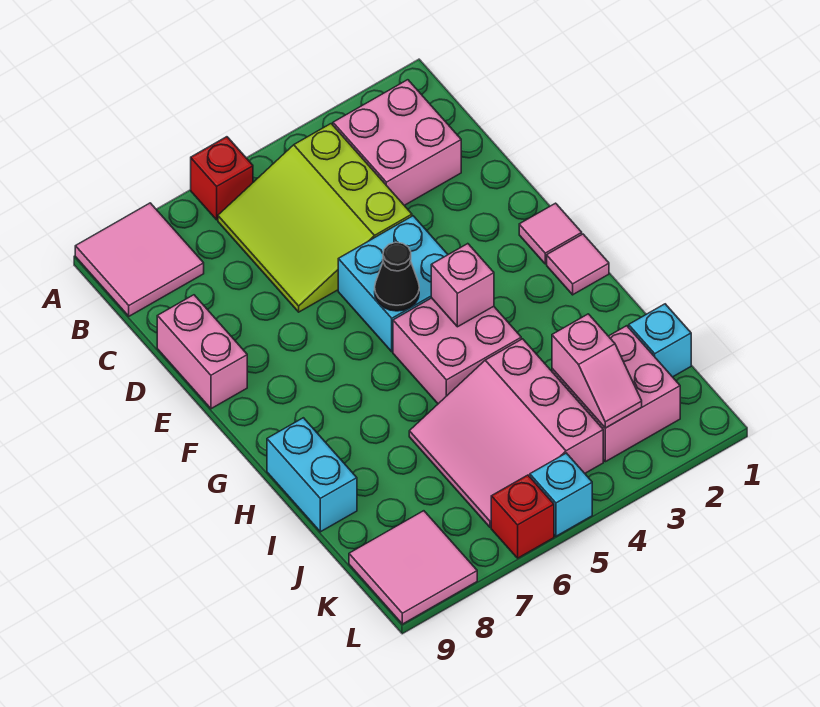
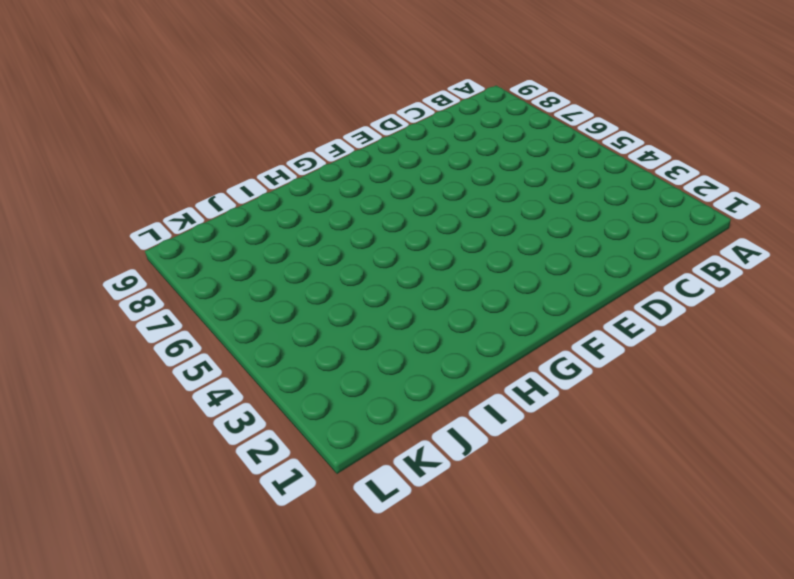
none -> red brick A6 level 1
none -> pink tile A8:B9 level 1
none -> pink brick B2:C3 level 1

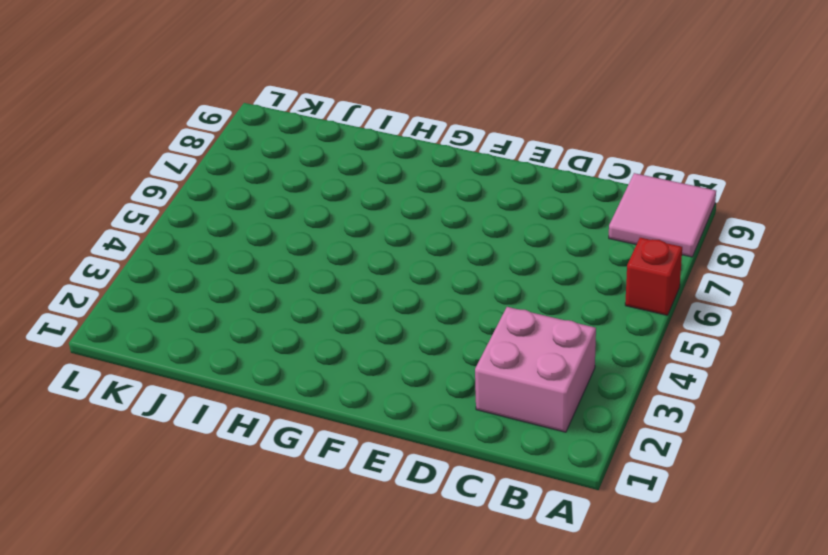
none -> lime slope B4:D6 level 1 top 4
none -> pink brick D9:E9 level 1
none -> cyan brick E4:F5 level 1

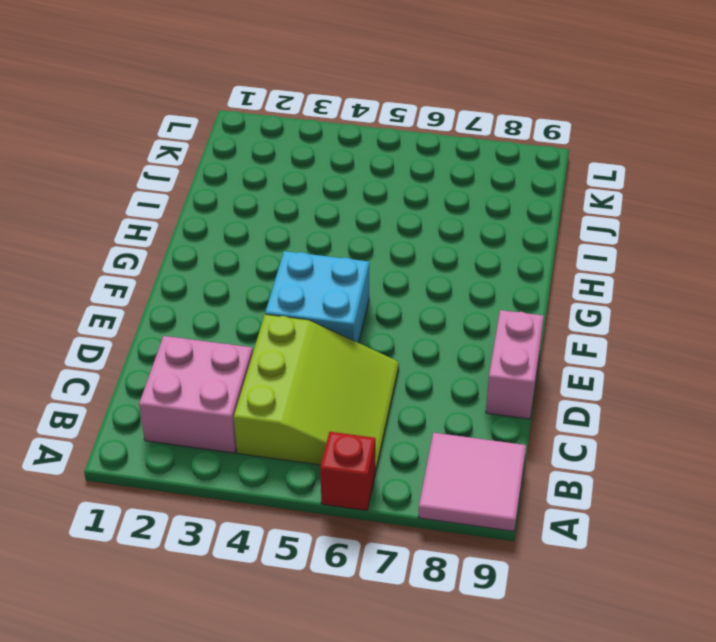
none -> pink tile F1 level 1
none -> pink tile G1 level 1
none -> pink brick G4:H5 level 1

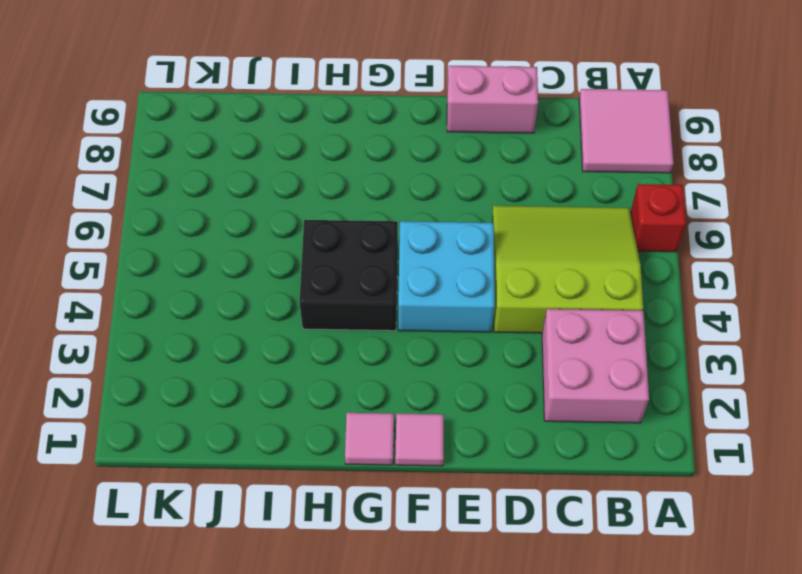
black brick G4:H5 level 1 -> pink brick G4:H5 level 1
none -> cyan brick H9:I9 level 1
none -> pink slope I4:K6 level 1 top 4
none -> cyan brick J1 level 1

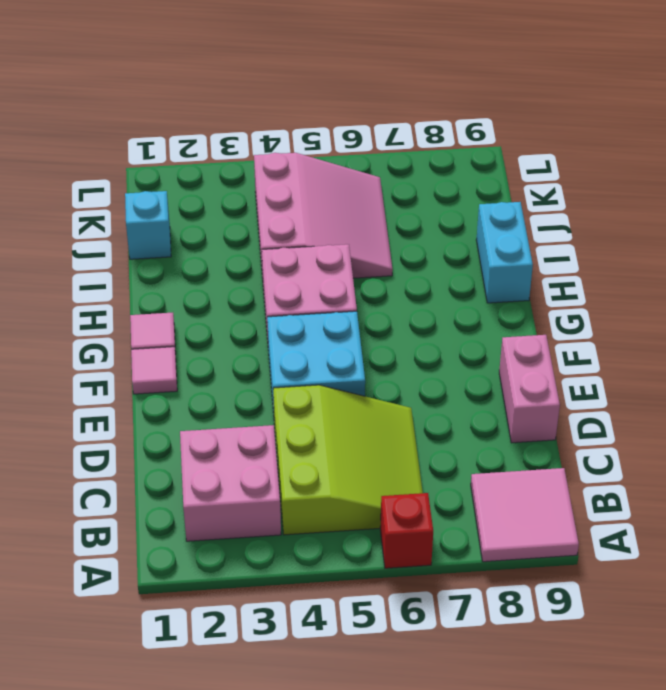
none -> pink brick J2:K3 level 1
none -> pink tile K8:L9 level 1
none -> cyan brick L5 level 1

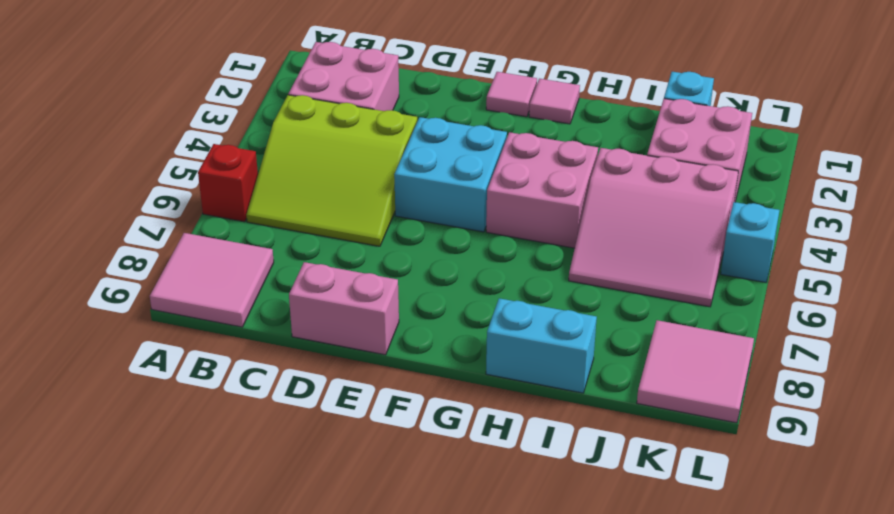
none -> red brick L6 level 1
none -> black cone F5 level 2
none -> pink brick G4 level 2

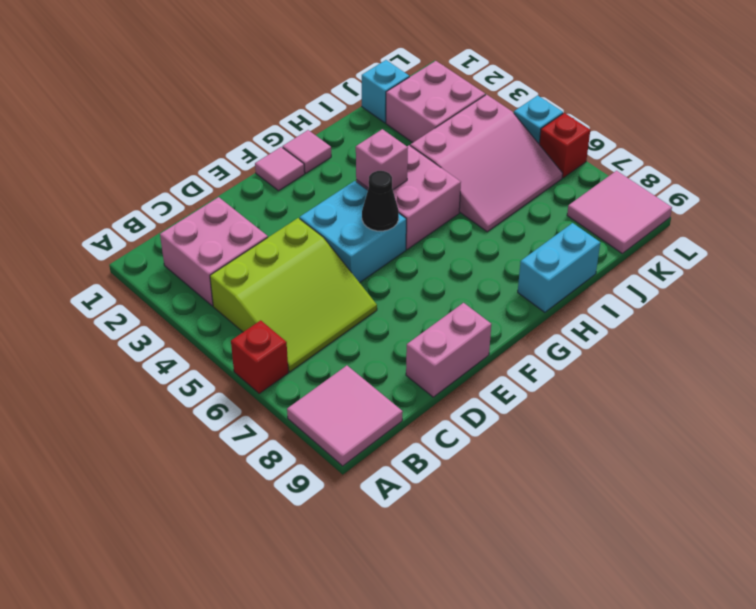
none -> pink slope J3:K3 level 2 top J

